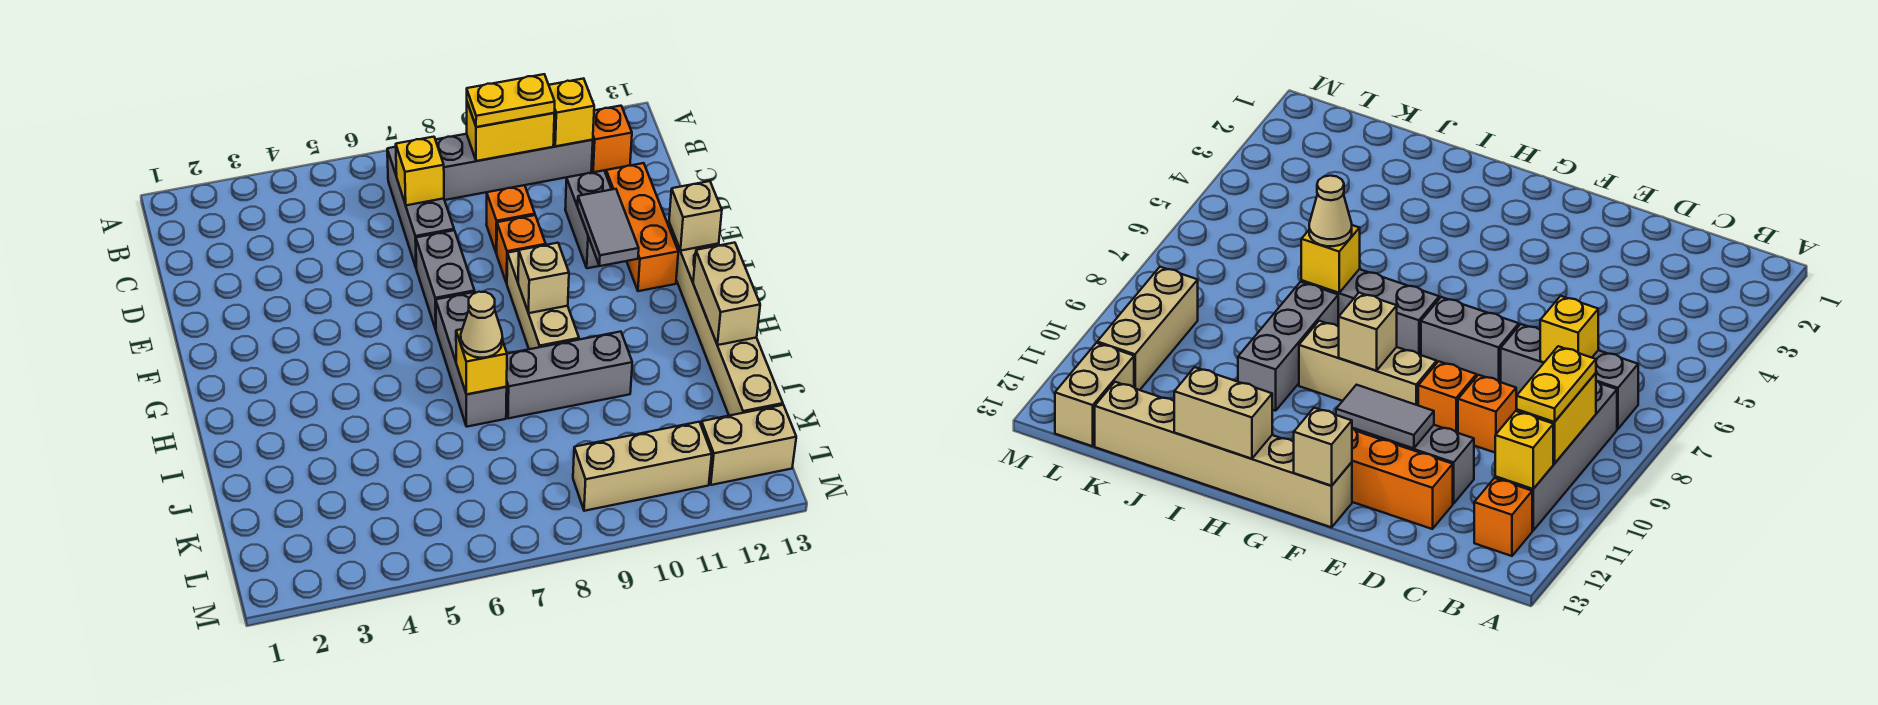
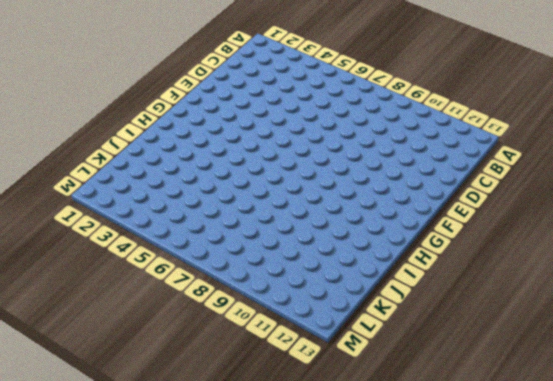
none -> grey brick B7:D7 level 1
none -> grey brick B8:B11 level 1
none -> orange brick B12 level 1

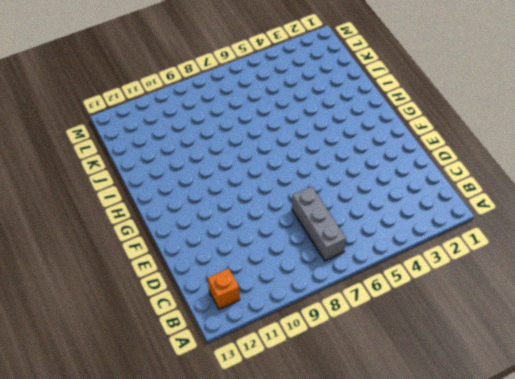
none -> grey brick B8:B11 level 1
none -> orange brick D9 level 1
none -> grey brick D11:E11 level 1

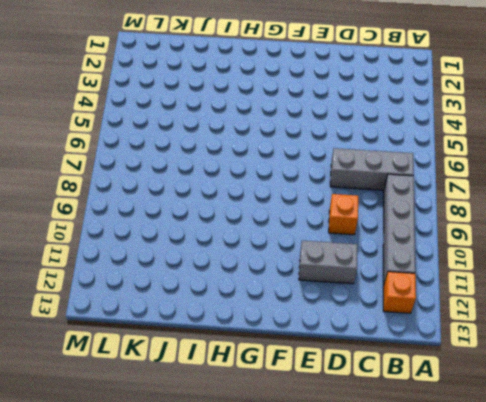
none -> orange brick D12:F12 level 1
none -> grey brick E7:F7 level 1
none -> orange brick E9 level 1

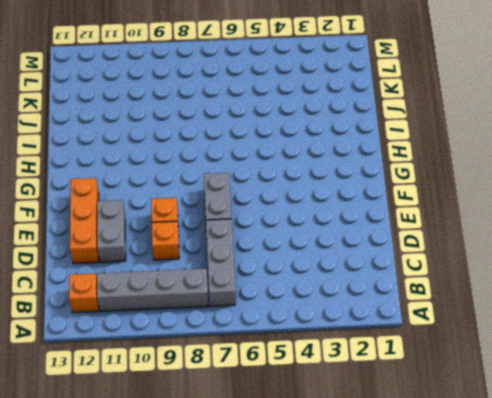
none -> tan brick F9:H9 level 1
none -> tan brick F13:K13 level 1
none -> grey brick G7:I7 level 1

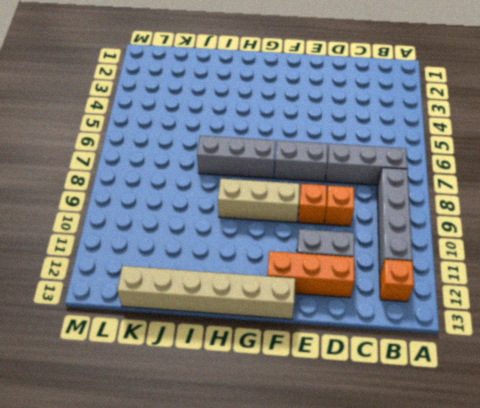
none -> grey brick I8:I10 level 1
none -> tan brick L9:L11 level 1
none -> tan brick L12:L13 level 1

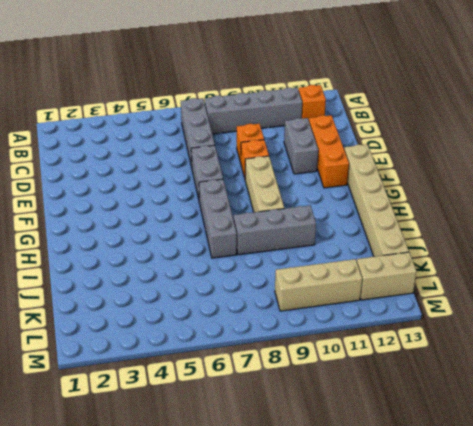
none -> yellow brick B9:B10 level 2
none -> yellow brick B11 level 2
none -> yellow brick C7 level 2

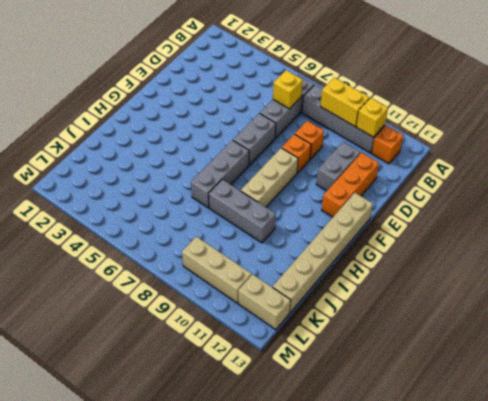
none -> grey tile E11:F11 level 2
none -> tan brick F13 level 2
none -> tan brick G9 level 2

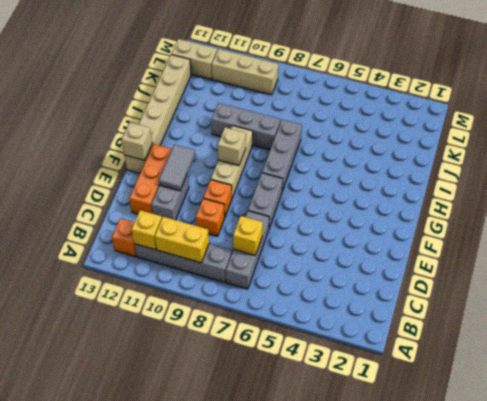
none -> tan brick H13:I13 level 2
none -> yellow brick I7 level 2
none -> yellow plate B9:B10 level 3

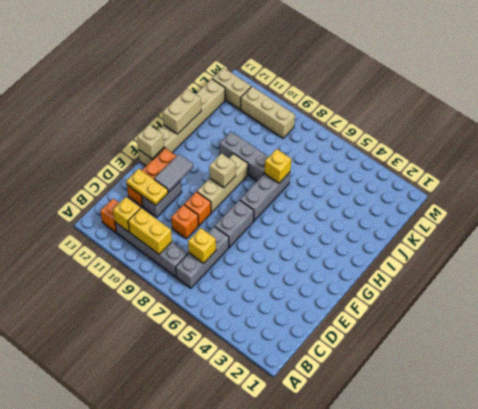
yellow plate D11:D12 level 2 -> yellow plate B9:B10 level 3
none -> tan cone I7 level 3

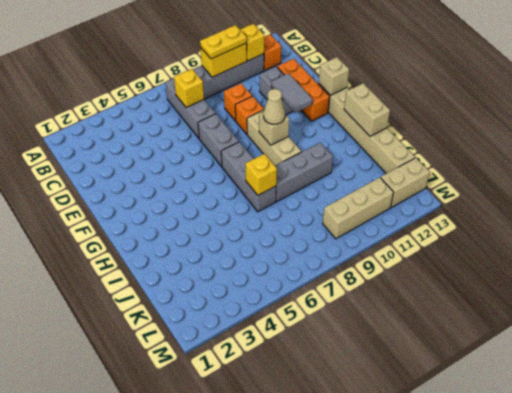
tan cone G9 level 3 -> tan cone I7 level 3

